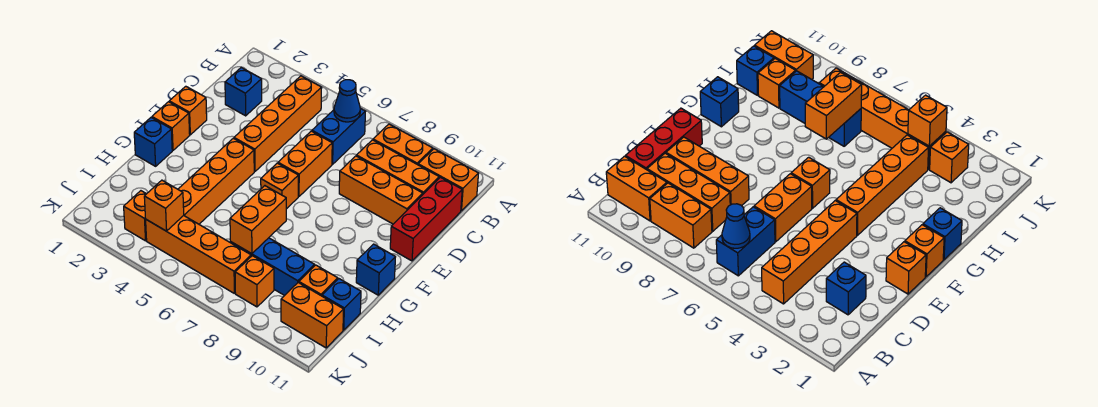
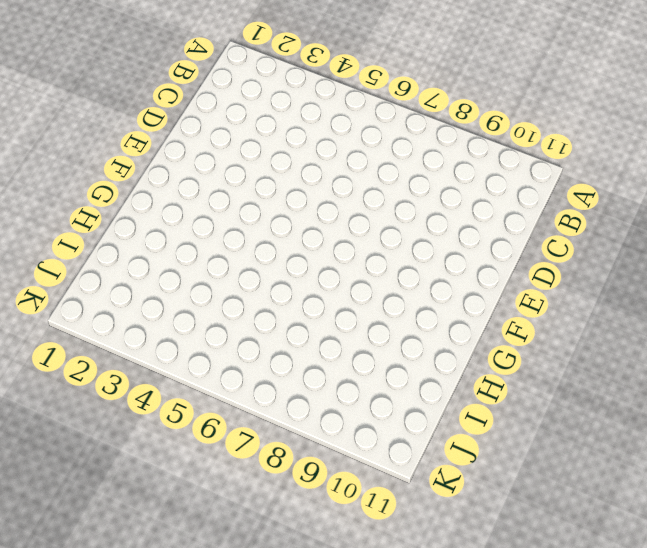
none -> orange brick B4:E4 level 1
none -> blue brick B6:C6 level 1
none -> orange brick B8:B9 level 1

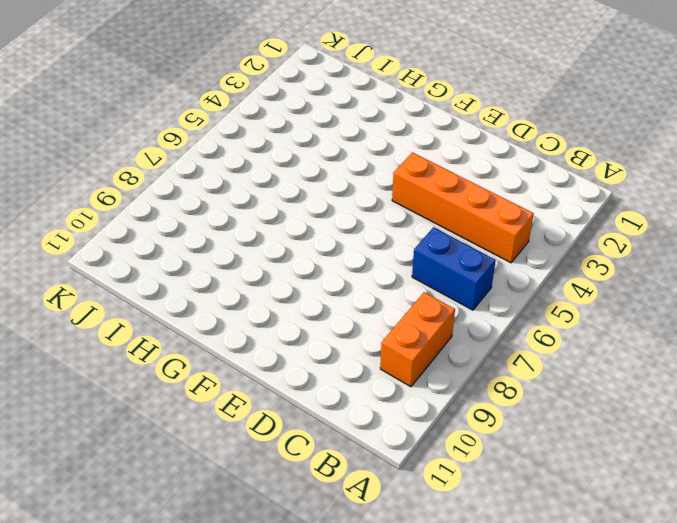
none -> orange brick B10:B11 level 1
none -> blue brick C2 level 1
none -> orange brick C8:C10 level 1

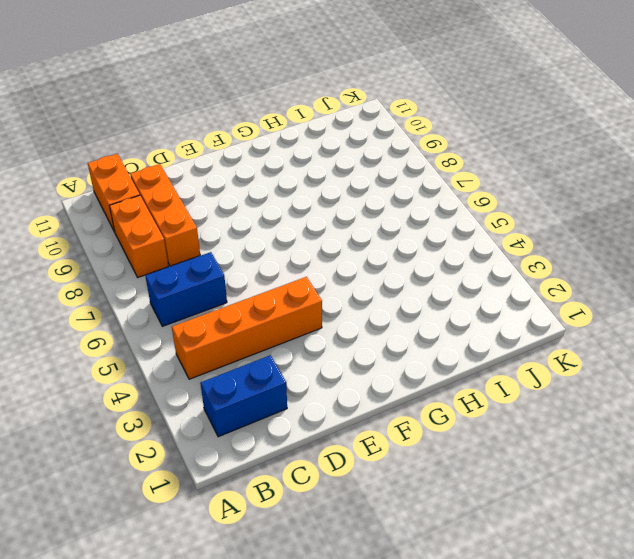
blue brick B2:C2 level 1 -> blue brick C2 level 1
none -> red brick C11:E11 level 1
none -> orange brick D6:E6 level 1
none -> orange brick D8:D10 level 1

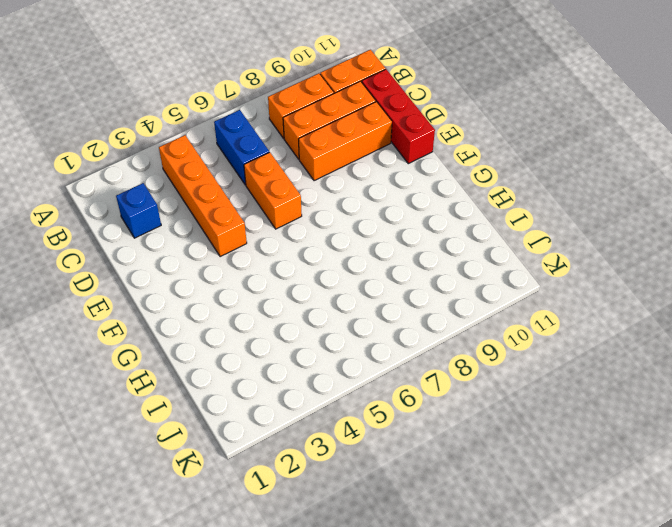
none -> orange brick E1 level 1
none -> orange brick F1 level 1
none -> orange brick F4:I4 level 1

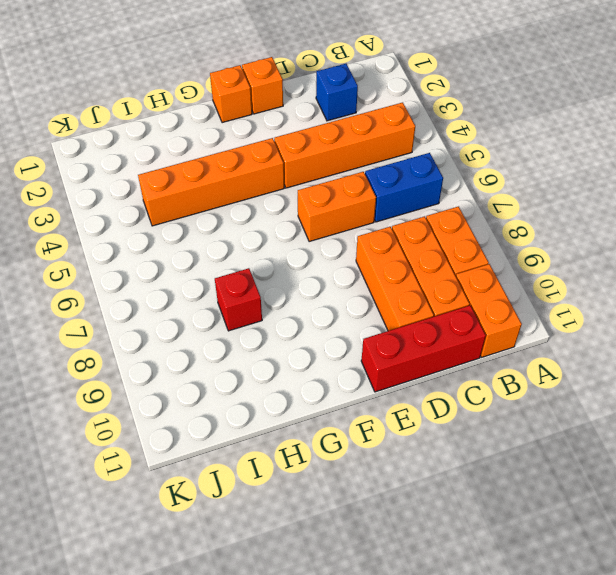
red brick H8 level 1 -> none
none -> orange brick F6 level 1
none -> blue brick G1 level 1
none -> blue brick G11 level 1

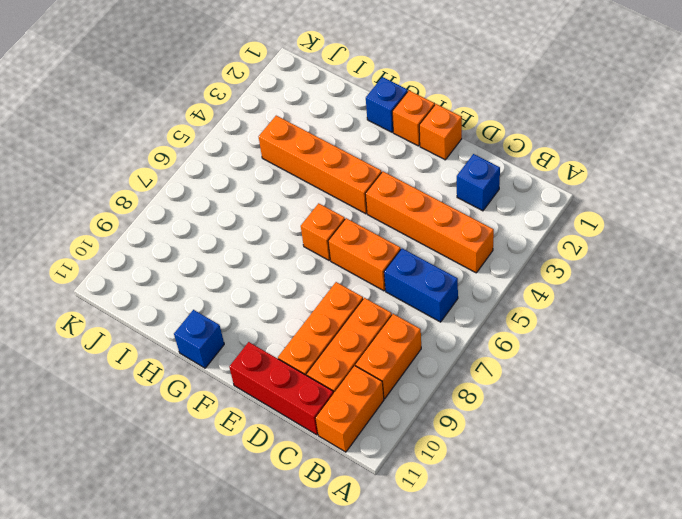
none -> blue brick I7:I9 level 1
none -> orange brick I10 level 1
none -> blue brick I11 level 1

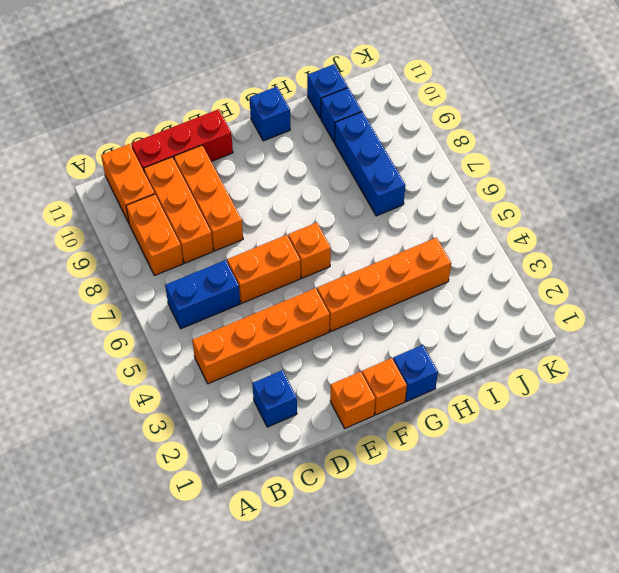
blue brick I10 level 1 -> orange brick I10 level 1
none -> orange brick J3 level 1
none -> orange brick J4:J7 level 1
none -> orange brick J8 level 1

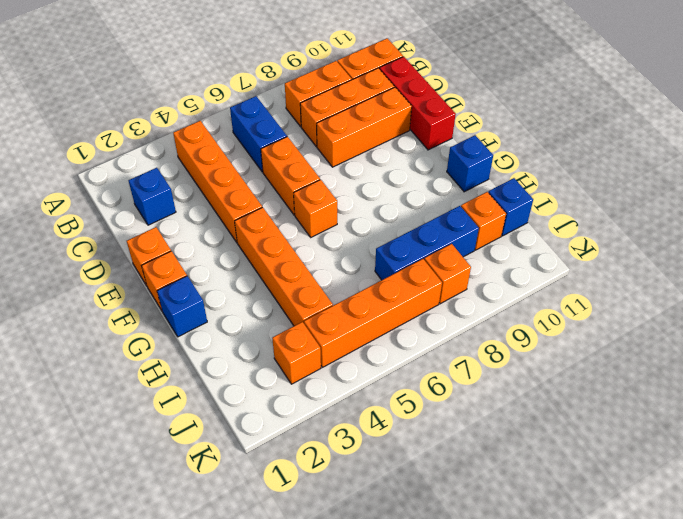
none -> orange brick J10:J11 level 1
none -> blue cone B6 level 2
none -> orange brick H7:I7 level 2

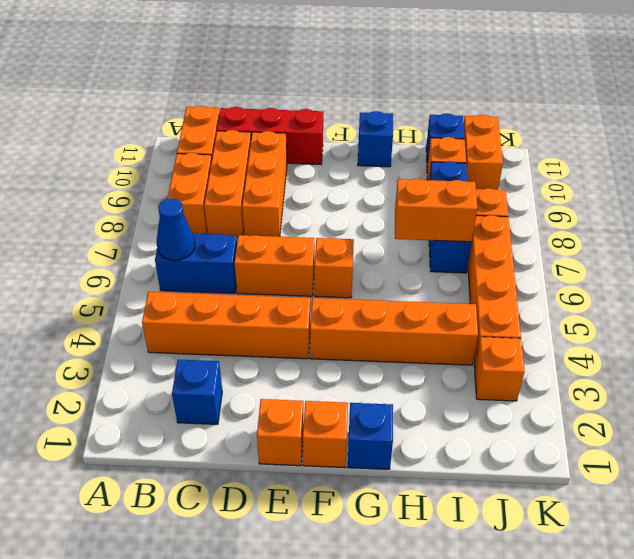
none -> orange brick J4 level 2

